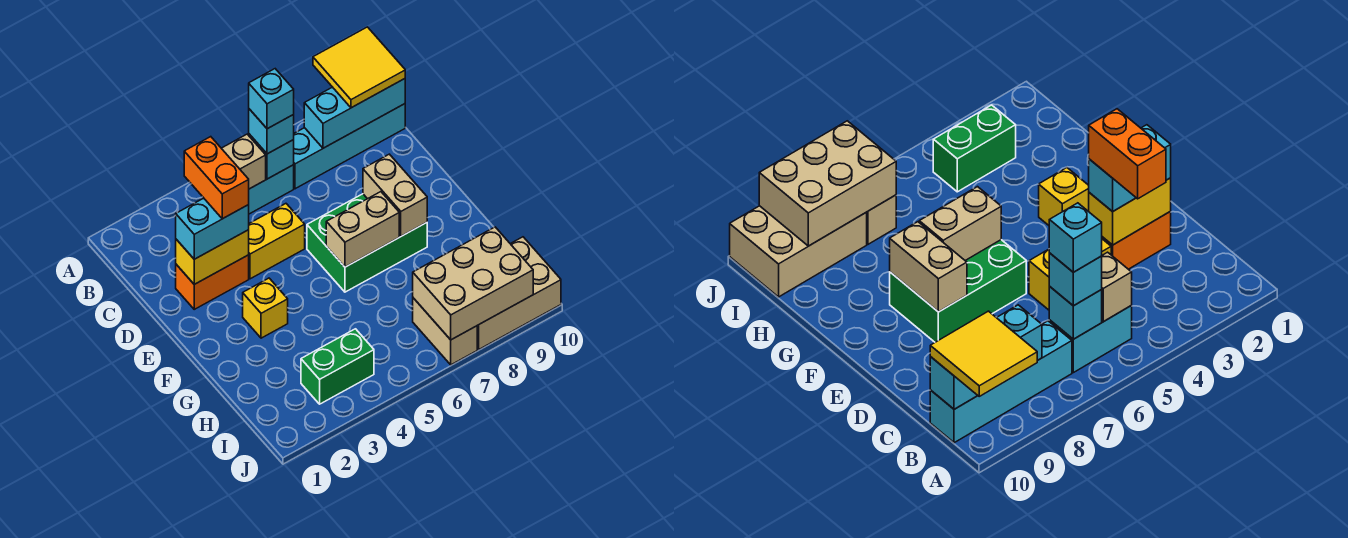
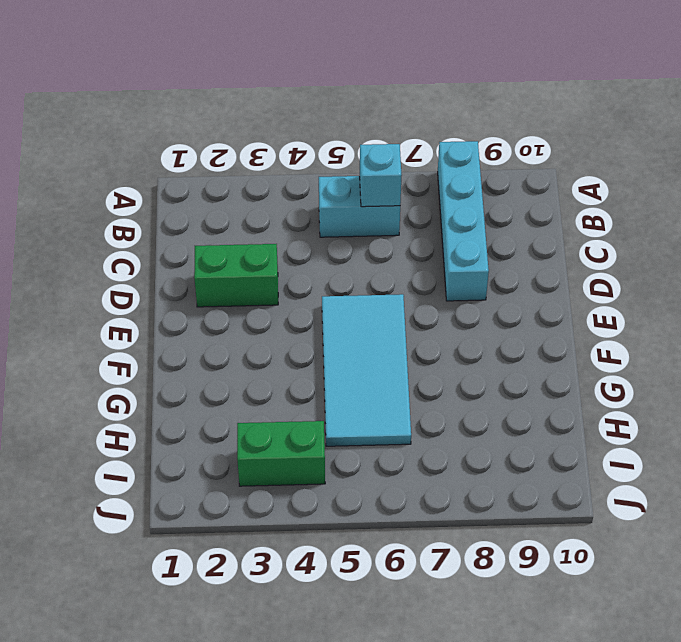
cyan brick A8:D8 level 1 -> cyan brick B7:B10 level 1
green brick D2:D3 level 1 -> orange brick D2:D3 level 1
cyan tile E5:H6 level 1 -> green brick E6:F8 level 1
none -> yellow brick D4:D5 level 1
none -> yellow brick F3 level 1
none -> tan brick I7:J7 level 1

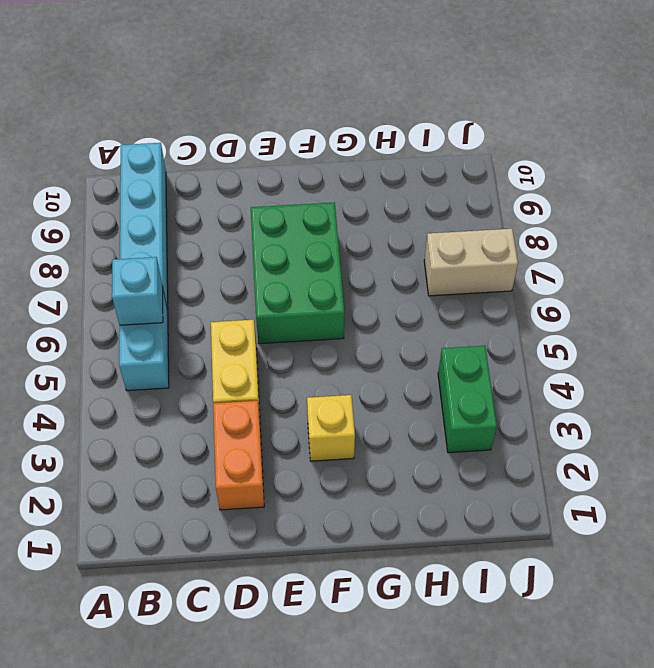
none -> tan brick I8:J10 level 1
none -> tan brick B5 level 2
none -> cyan brick B8:B10 level 2

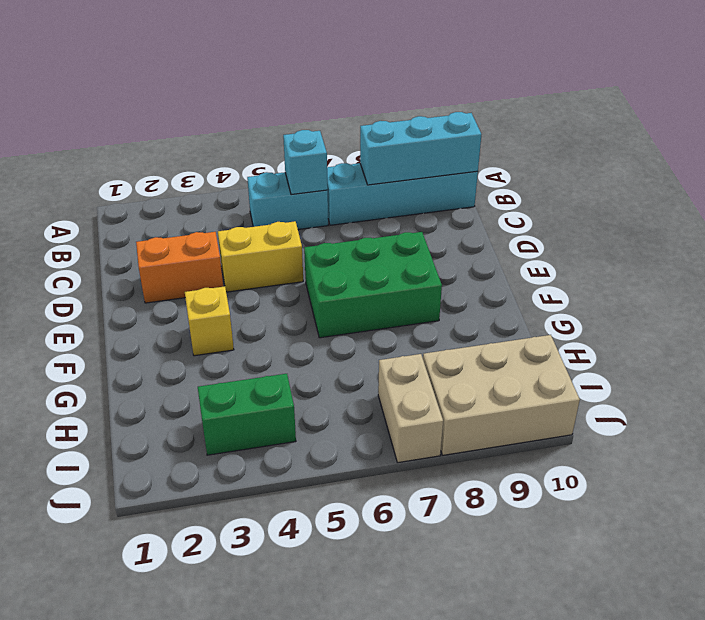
none -> tan brick B5 level 2
none -> yellow brick D2:D3 level 2
none -> tan brick E8:F8 level 2

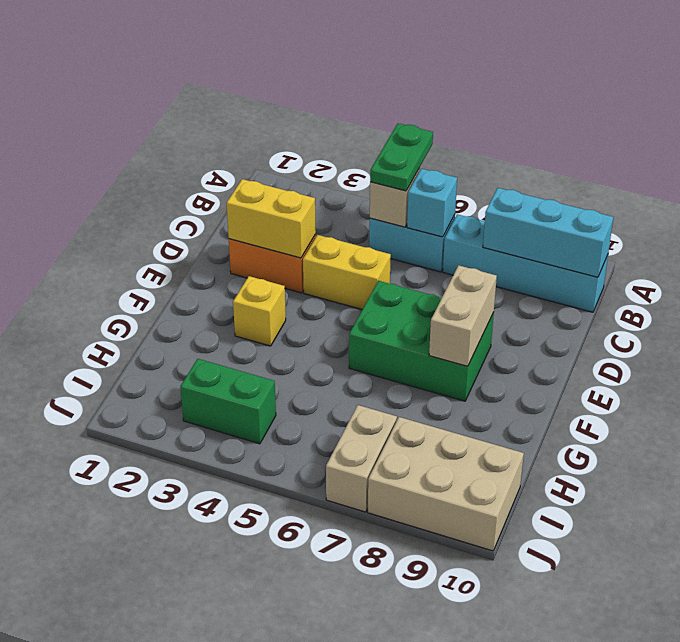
green plate A5:B5 level 3 -> none
none -> tan brick F6:F7 level 2
none -> tan brick I7:J9 level 2
none -> yellow tile A9:B10 level 3

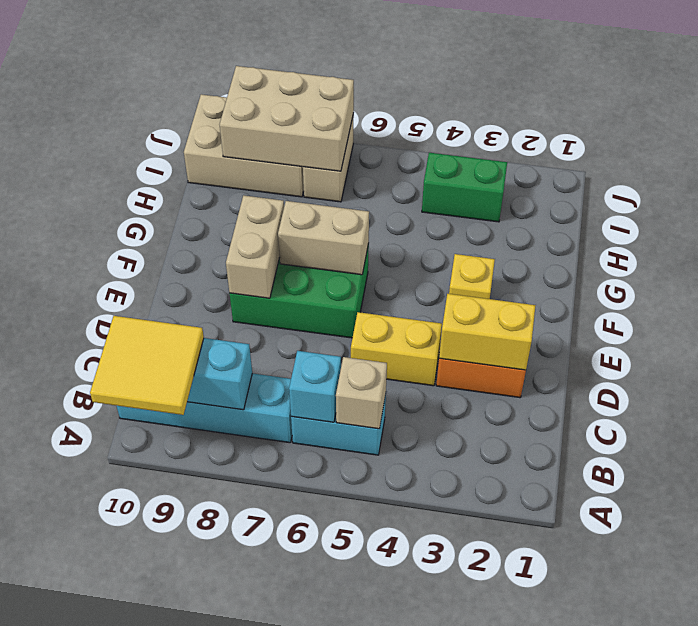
none -> cyan brick B6 level 3
none -> cyan brick D2:D3 level 3
none -> cyan brick B6 level 4

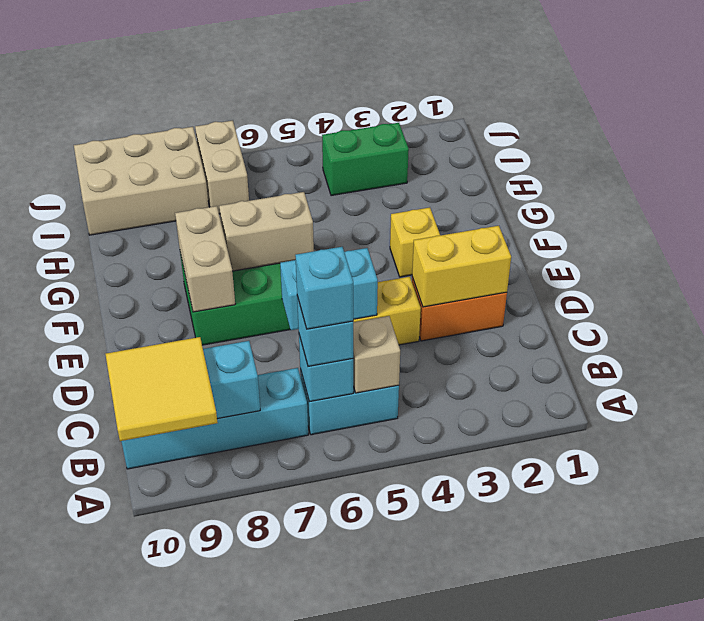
cyan brick D5:D6 level 2 -> cyan brick D2:D3 level 3
none -> tan brick I7:J9 level 2
none -> orange brick C3:D3 level 4

